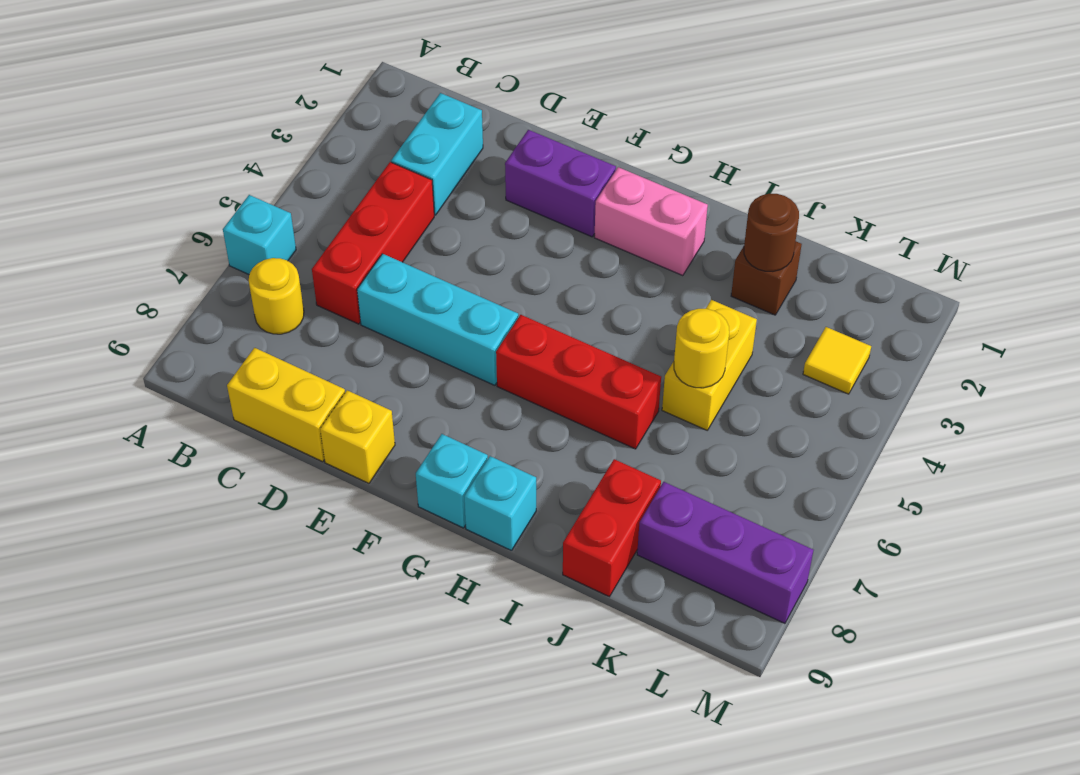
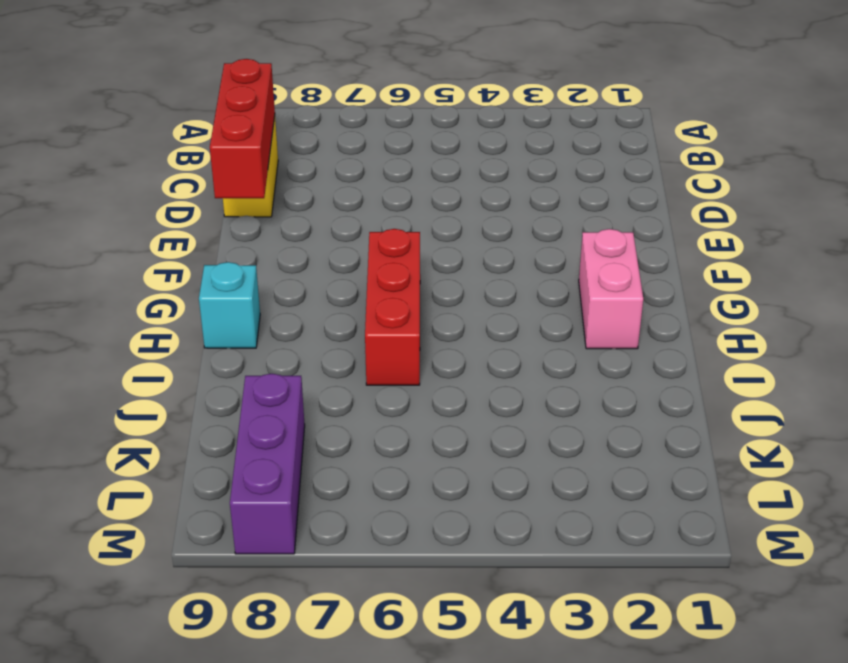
red brick C9:E9 level 2 -> red brick C4:C6 level 1
none -> cyan brick A6 level 1
none -> yellow round brick B7 level 1
none -> cyan brick C2:C3 level 1

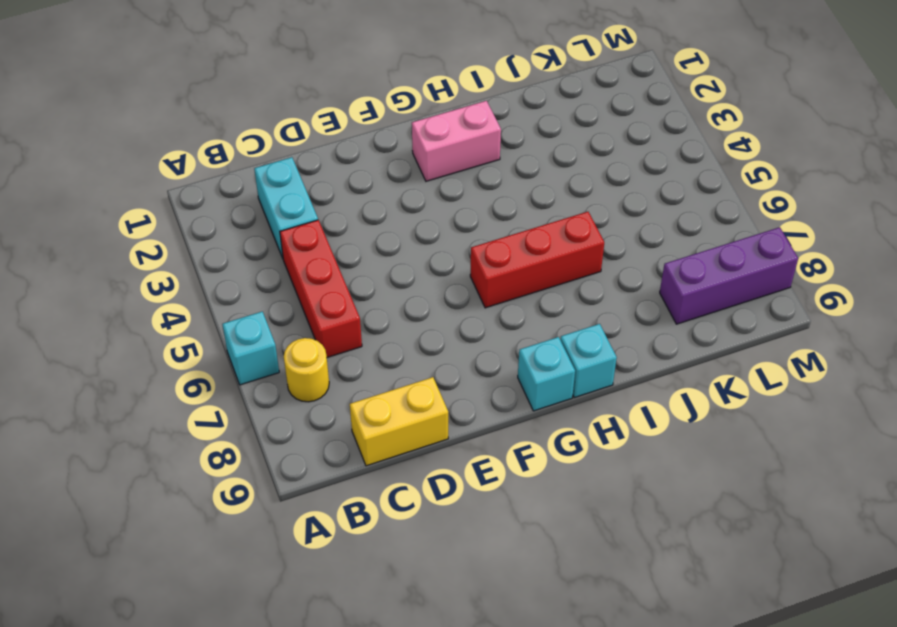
none -> cyan brick D6:F6 level 1
none -> purple brick E2:F2 level 1
none -> yellow brick E9 level 1

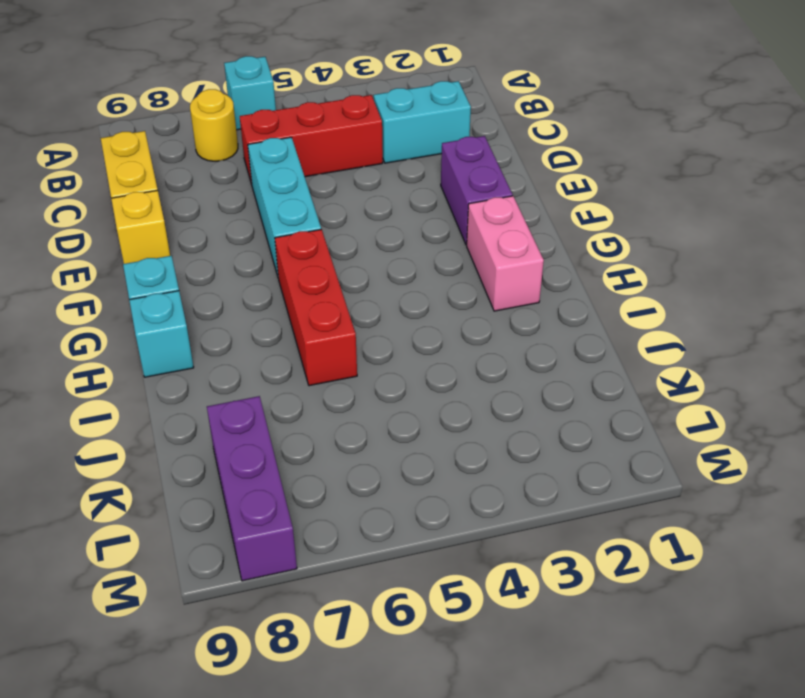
none -> brown brick J2 level 1
none -> yellow brick J4:J5 level 1
none -> red brick J8:J9 level 1

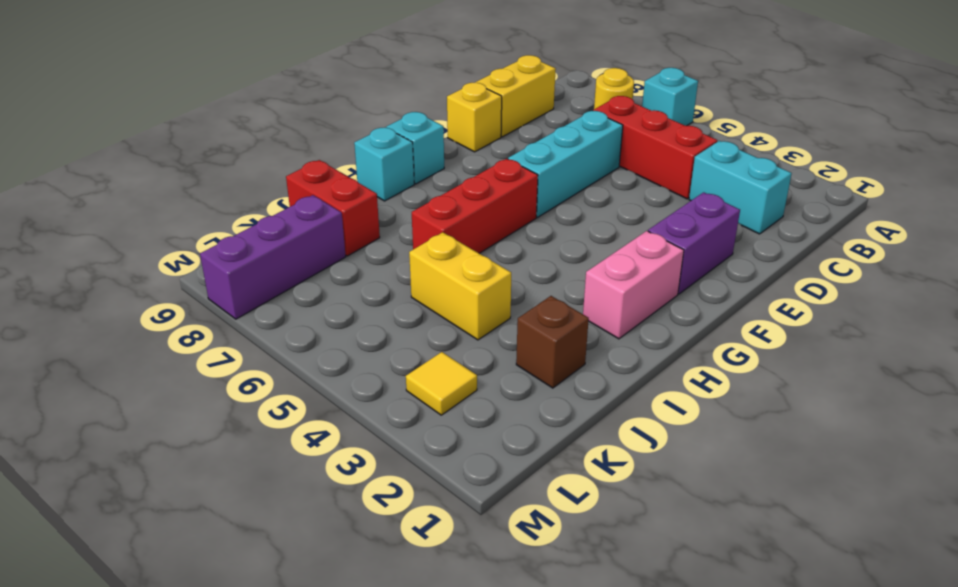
none -> brown round brick J2 level 2
none -> yellow round brick J5 level 2

